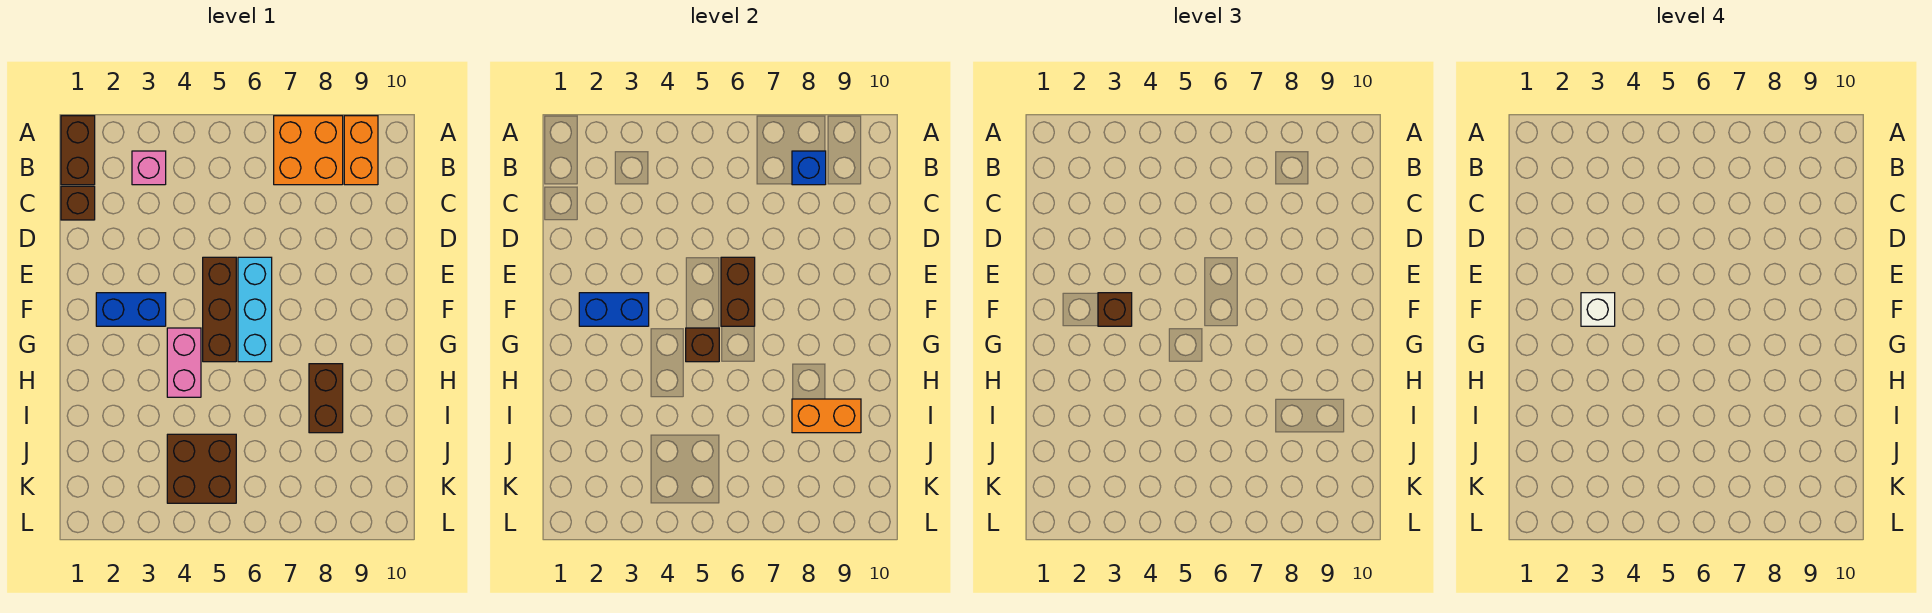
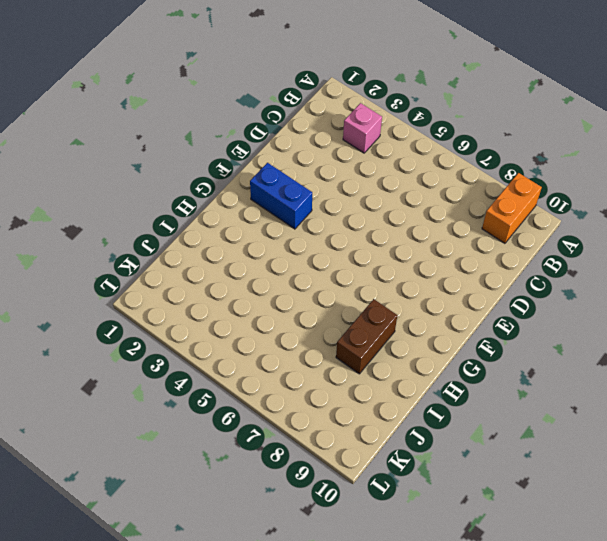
none -> brown brick A1:B1 level 1
none -> orange brick A7:B8 level 1
none -> brown brick C1 level 1

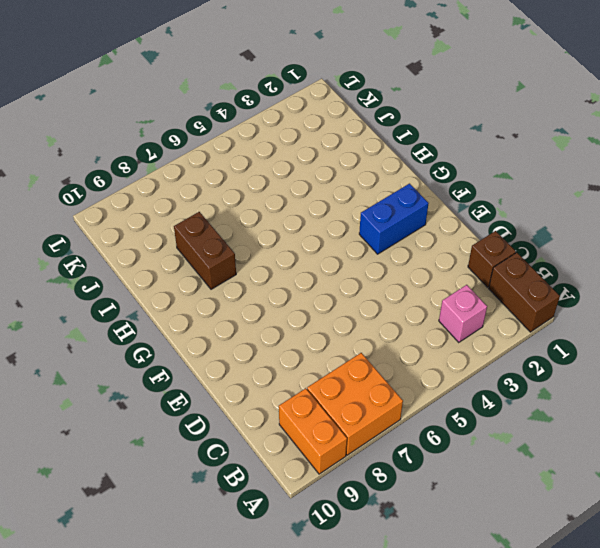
none -> brown brick E5:G5 level 1
none -> cyan brick E6:G6 level 1
none -> pink brick G4:H4 level 1

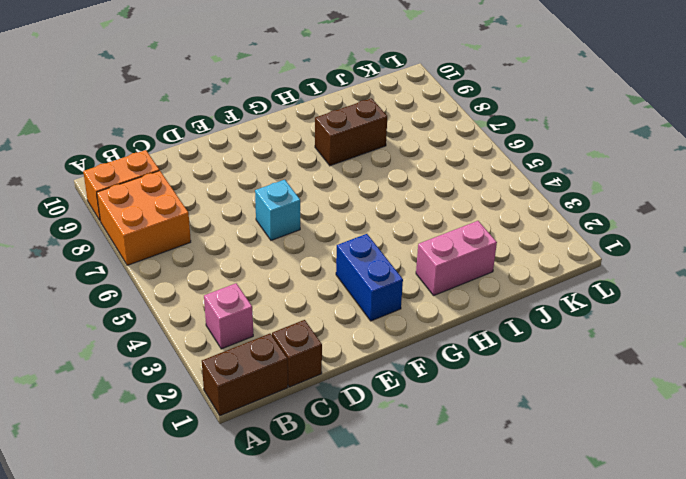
cyan brick E6 level 1 -> cyan brick E6:G6 level 1
pink brick H2:I2 level 1 -> pink brick G4:H4 level 1
none -> brown brick E5:G5 level 1
none -> brown brick J4:K5 level 1
none -> blue brick B8 level 2

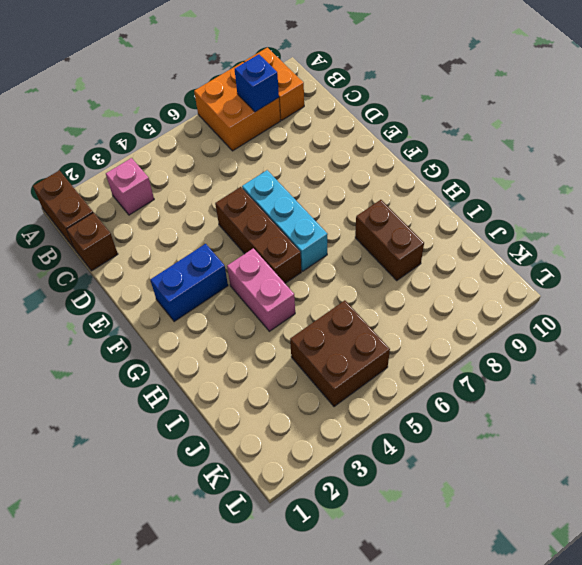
none -> brown brick E6:F6 level 2
none -> blue brick F2:F3 level 2
none -> brown brick G5 level 2

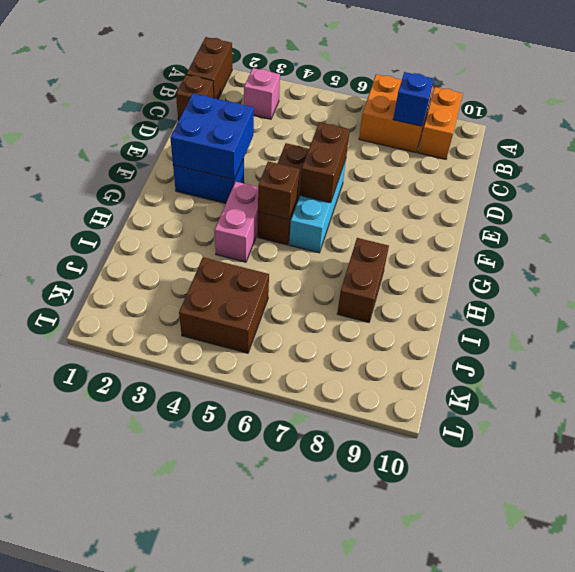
blue brick E2:F3 level 2 -> blue brick F2:F3 level 2
none -> orange brick I8:I9 level 2
none -> brown brick F3 level 3
none -> white brick F3 level 4

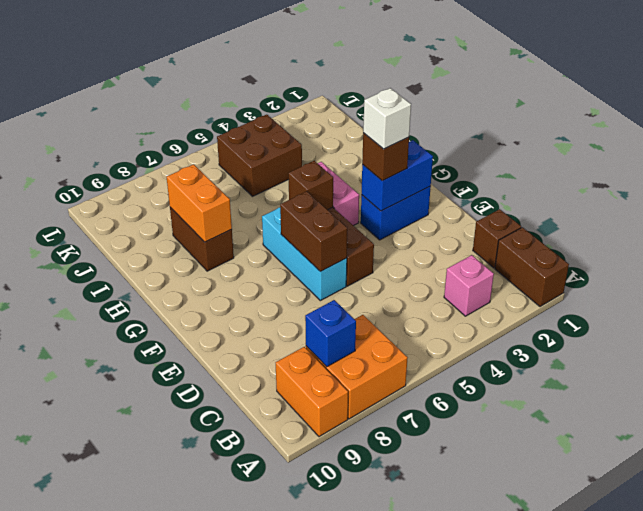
orange brick H8:I8 level 2 -> orange brick I8:I9 level 2

